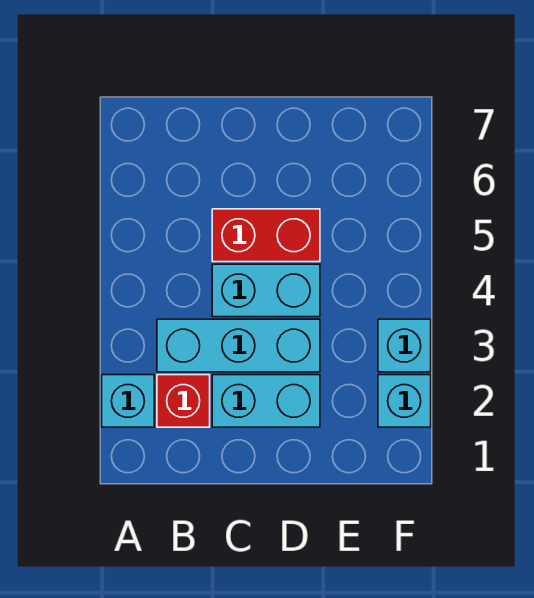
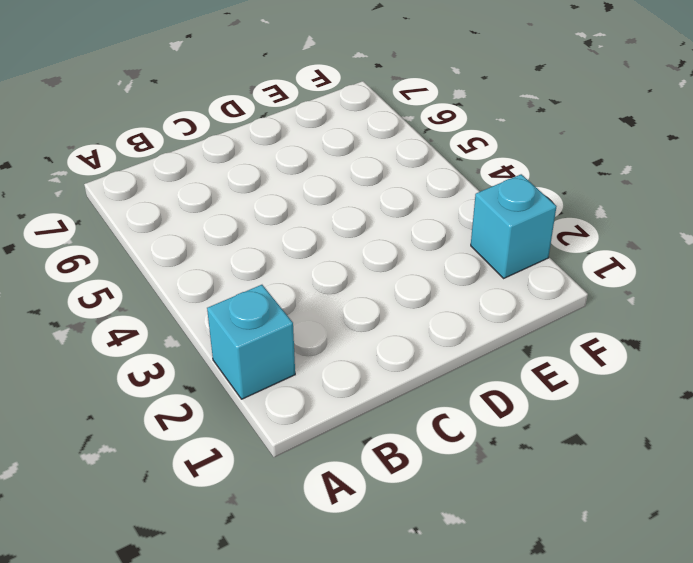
none -> red brick B2 level 1
none -> cyan brick B3:D3 level 1

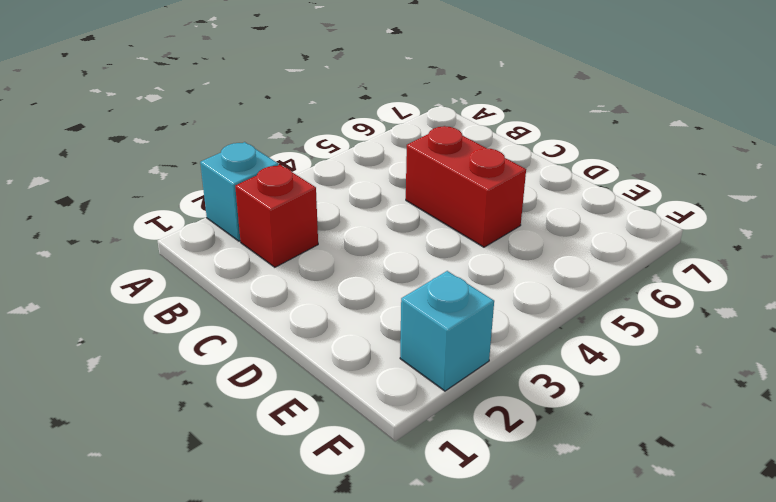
none -> cyan brick B3:D3 level 1
none -> cyan brick C2:D2 level 1

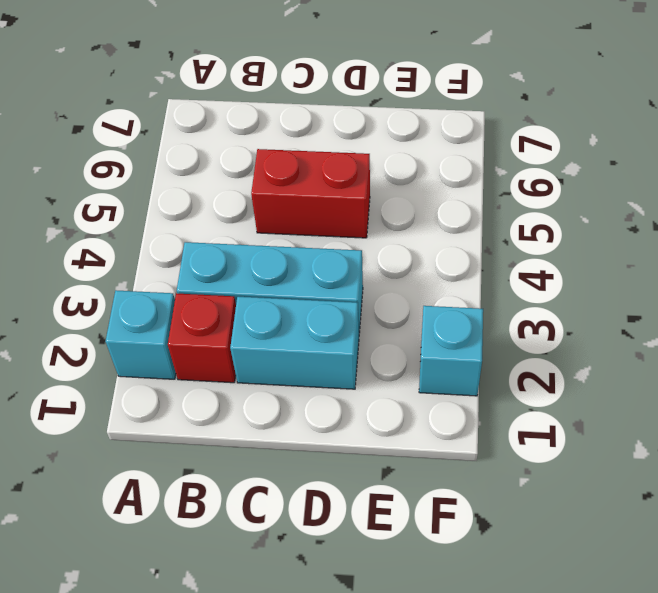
none -> cyan brick C4:D4 level 1
none -> cyan brick F3 level 1

